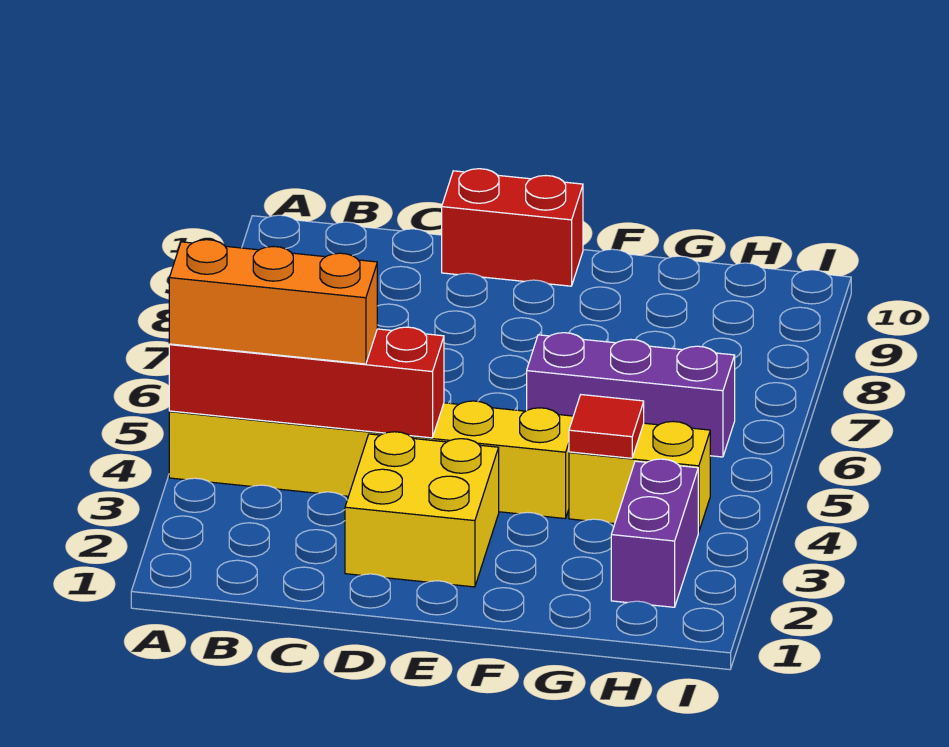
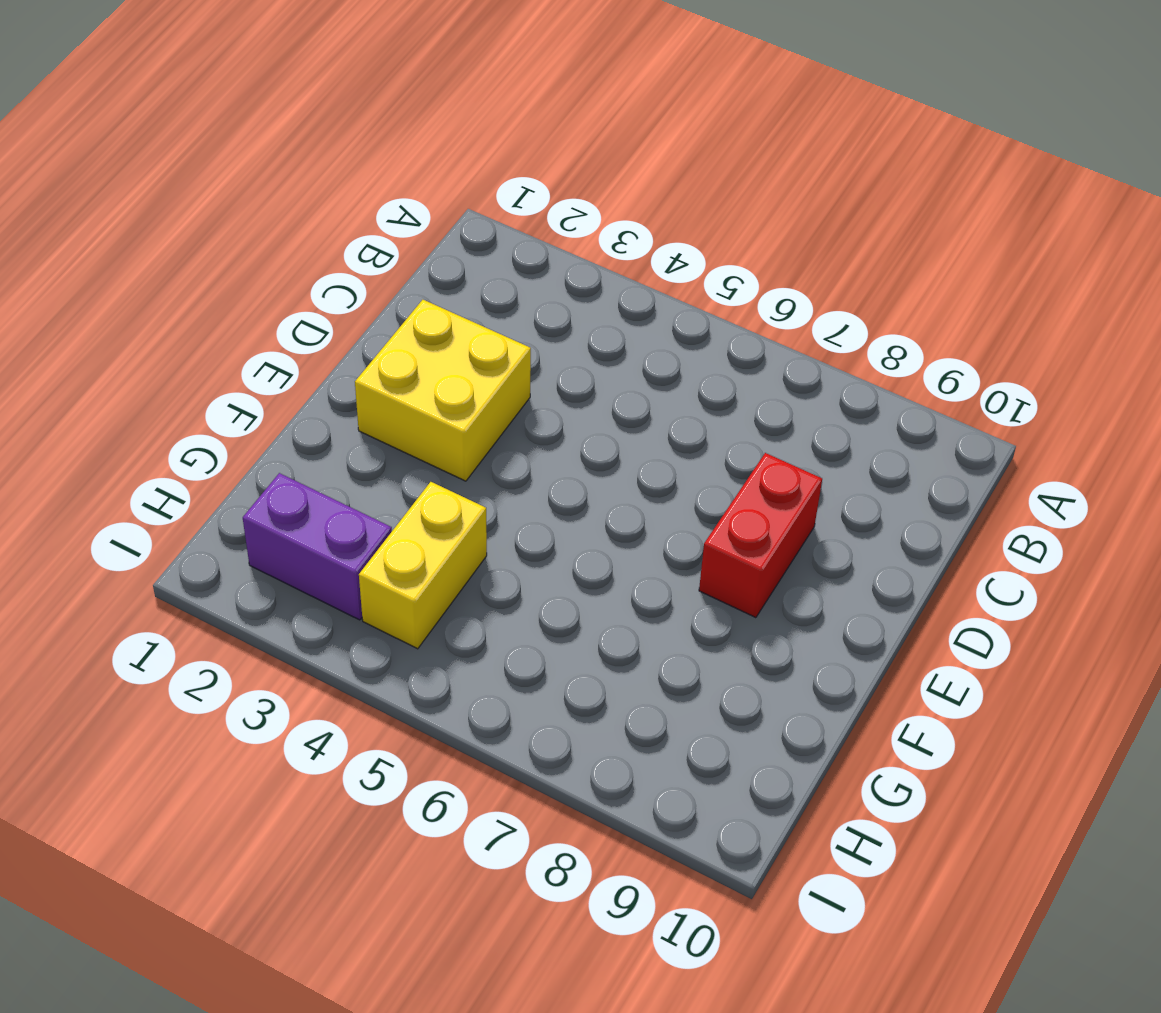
red brick D8:E8 level 1 -> red brick D10:E10 level 1
none -> yellow brick A4:F4 level 1
none -> purple brick F6:H6 level 1

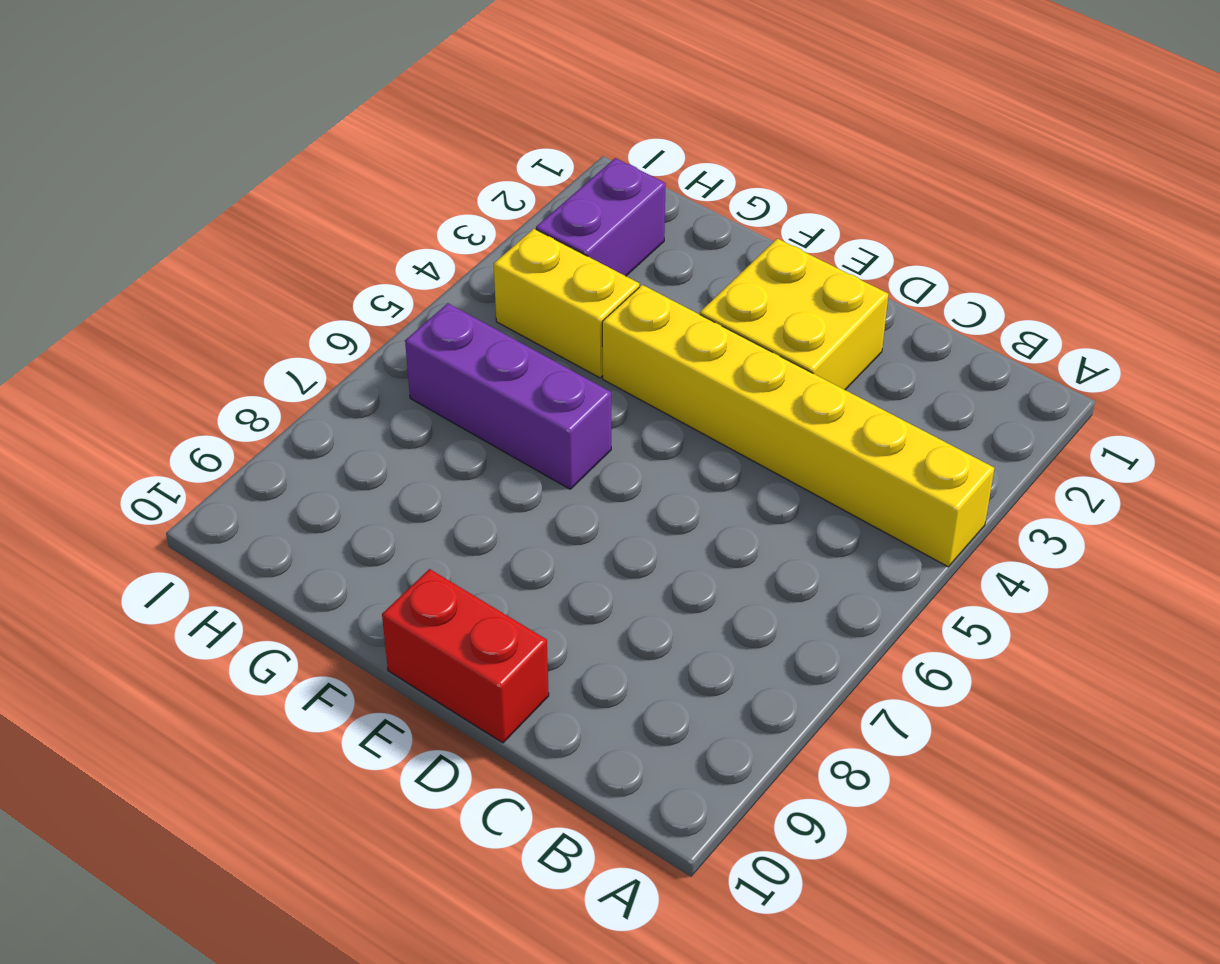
none -> red brick A4:D4 level 2
none -> red tile G4 level 2

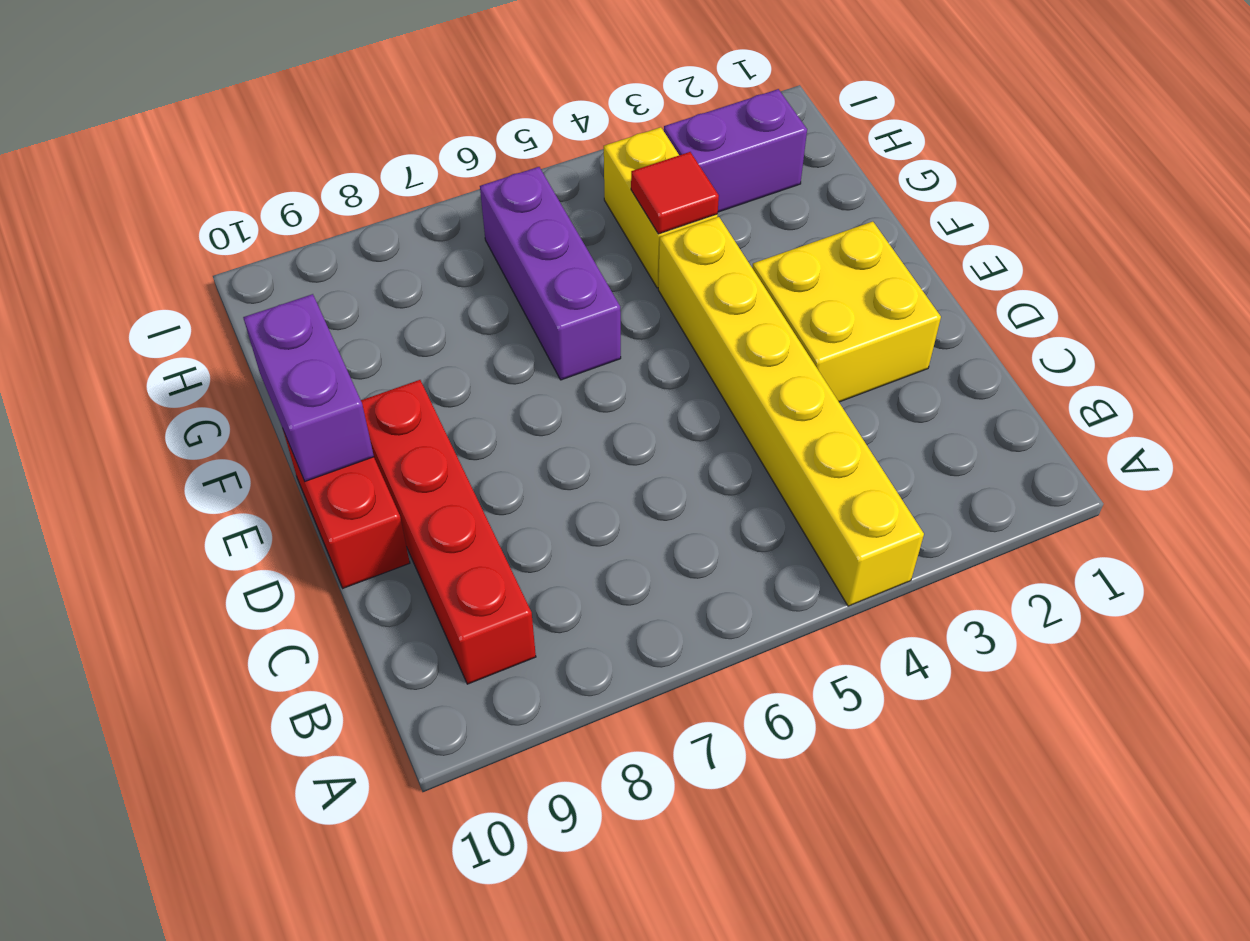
red brick B9:E9 level 1 -> red brick A4:D4 level 2
purple brick E10:F10 level 2 -> none
none -> orange brick A4:C4 level 3

